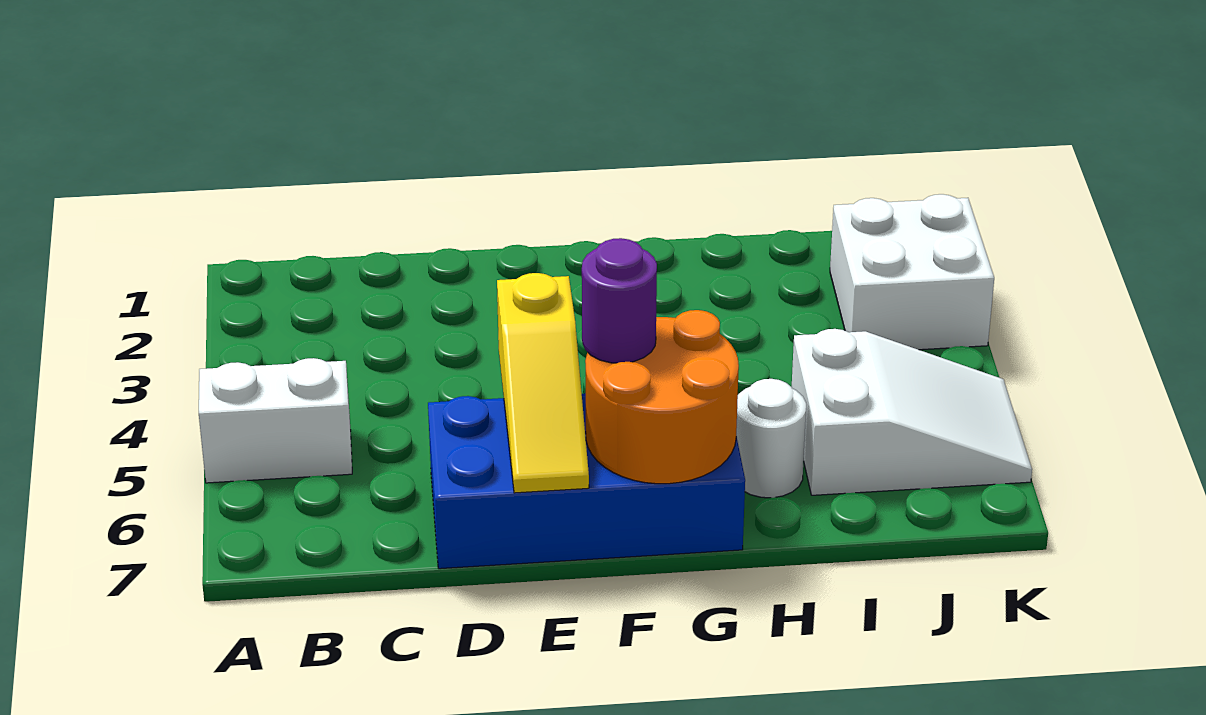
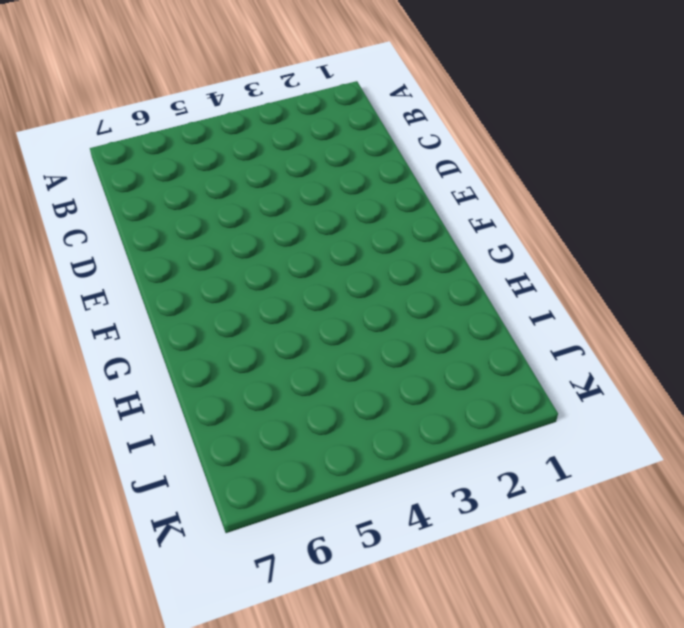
none -> white brick A5:B5 level 1
none -> blue brick D6:G7 level 1

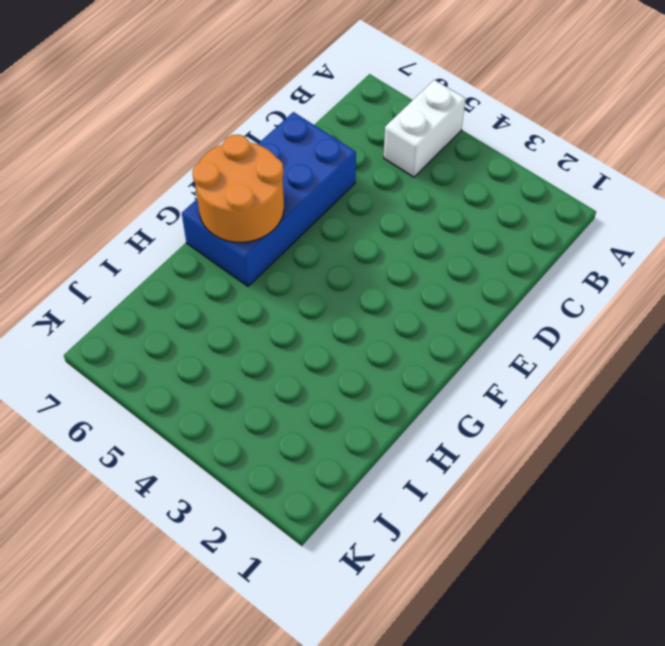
none -> white round brick H6 level 1
none -> white slope I5:K6 level 1 top I

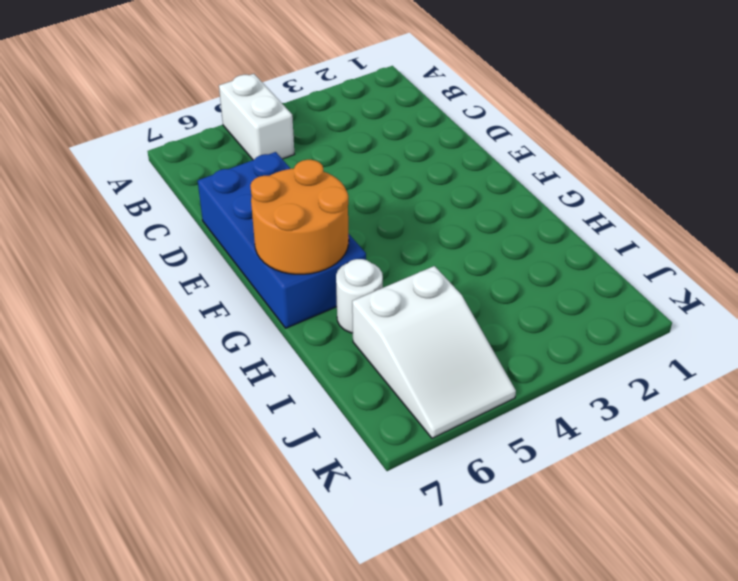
none -> white brick J2:K3 level 1
none -> yellow slope E5:E7 level 2 top 5

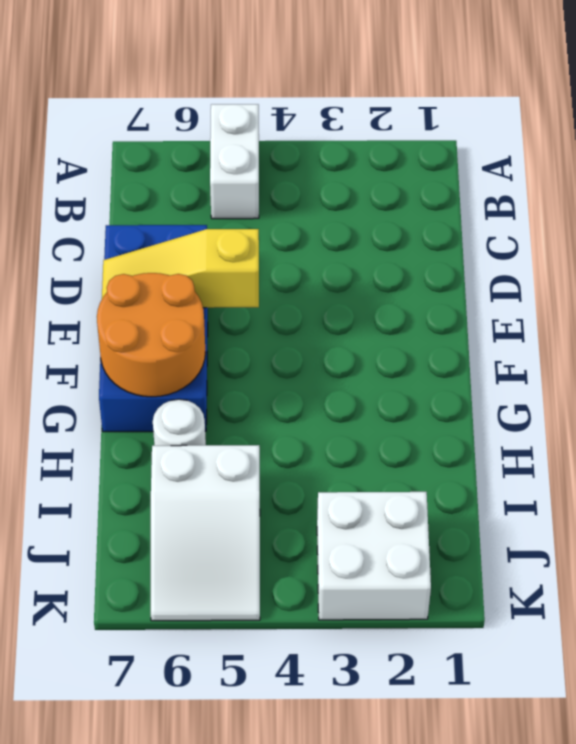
none -> purple round brick F6 level 3

